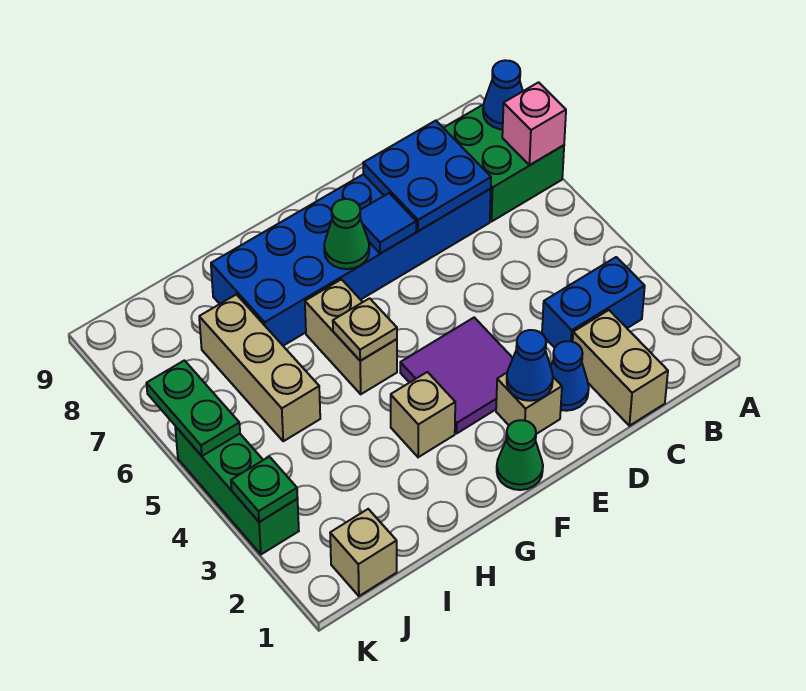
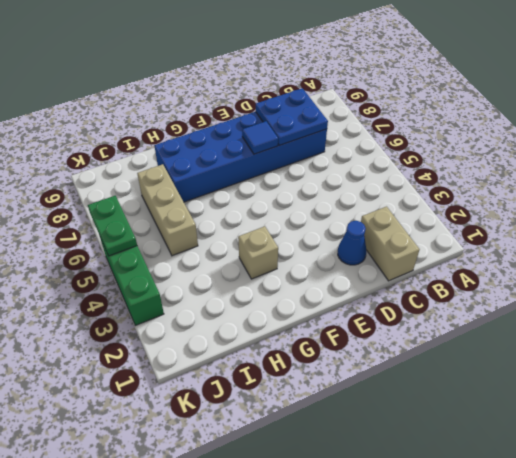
none -> green brick A7:B8 level 1
none -> blue brick B3:C3 level 1
none -> tan brick E2 level 1

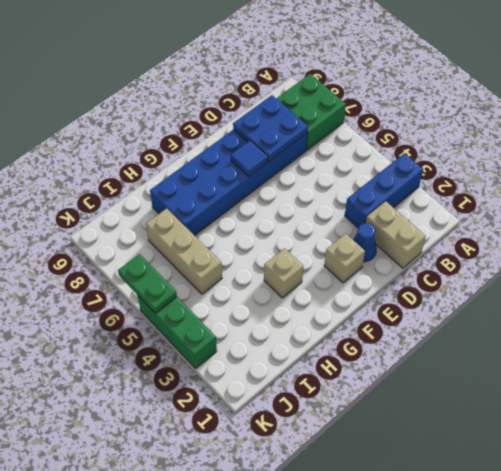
blue brick A3:C3 level 1 -> blue brick B3:C3 level 1
none -> purple tile E3:F4 level 1
none -> green cone F1 level 1
none -> tan brick G5:G6 level 1

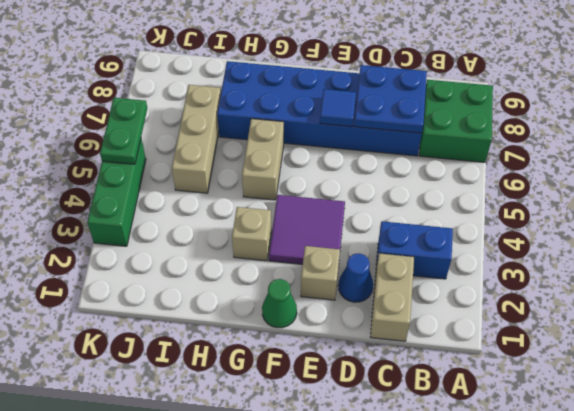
none -> tan brick J1 level 1
none -> pink brick A7 level 2
none -> blue cone A8 level 2

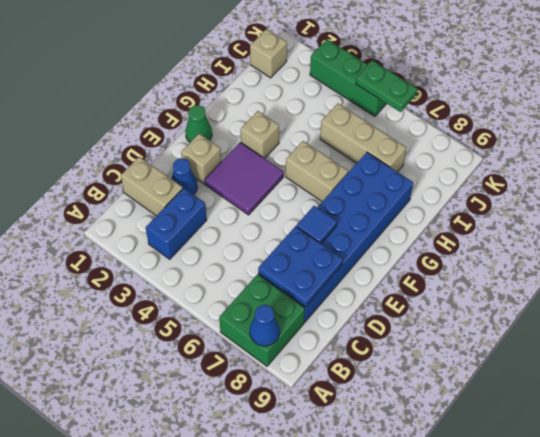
none -> pink brick A7 level 2
none -> blue cone E2 level 2
none -> green cone F7 level 2

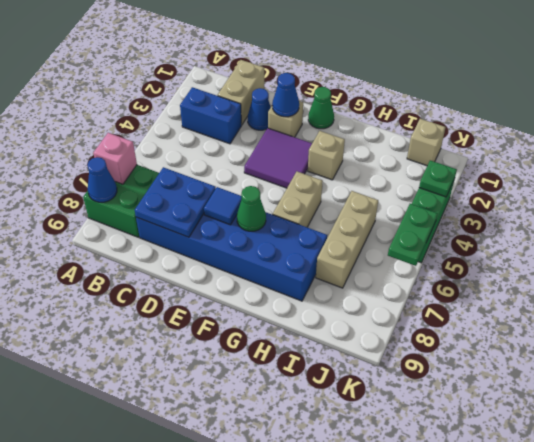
none -> tan plate G5 level 2

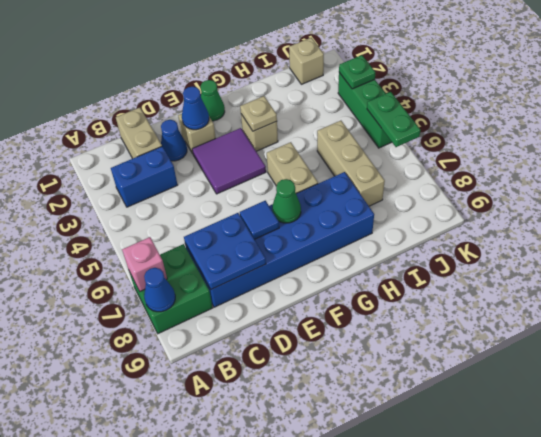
tan plate G3 level 2 -> tan plate G5 level 2

